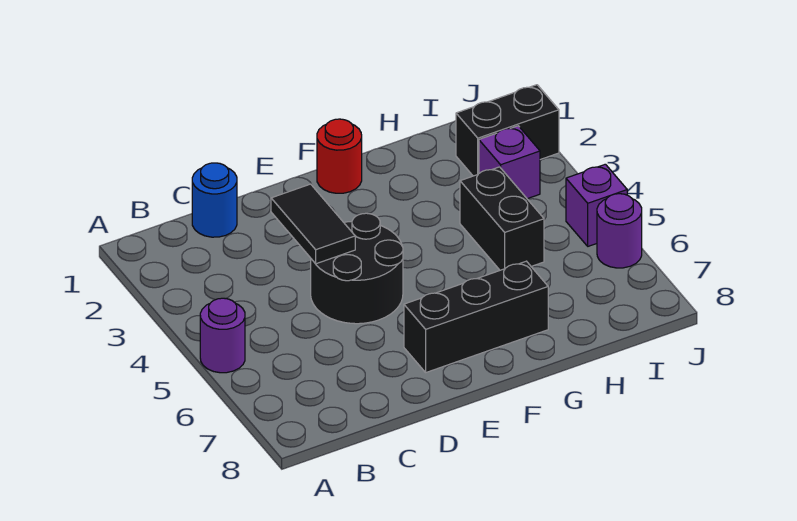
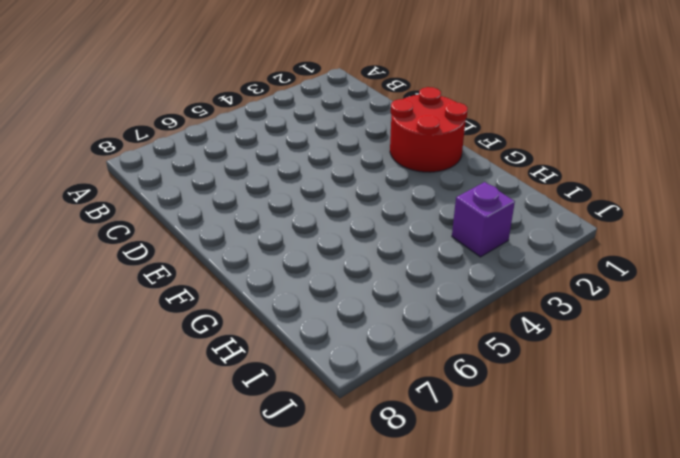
red round brick E1:F2 level 1 -> red round brick F1 level 1
none -> purple round brick A5 level 1
none -> blue round brick C1 level 1

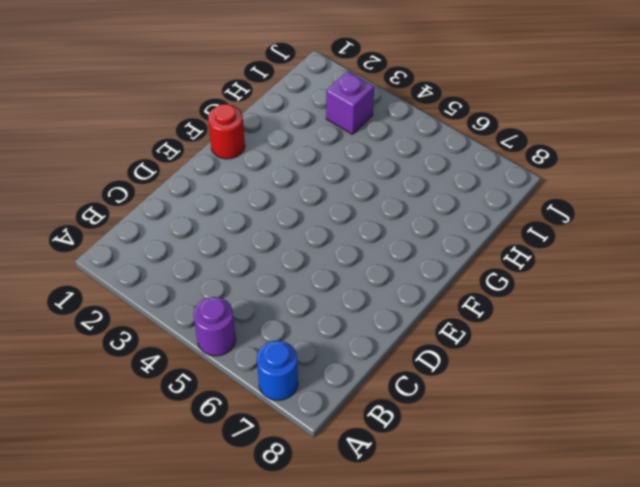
blue round brick A7 level 1 -> blue round brick C1 level 1
none -> black round brick D4:E5 level 1
none -> black brick E7:G7 level 1

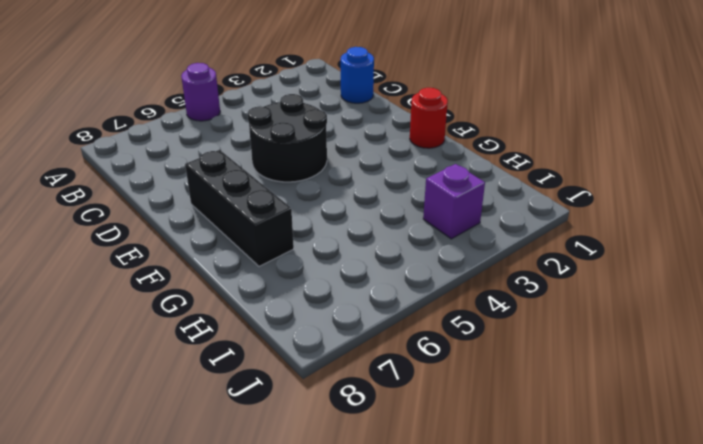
none -> black brick H4:H5 level 1
none -> black brick I2:J2 level 1

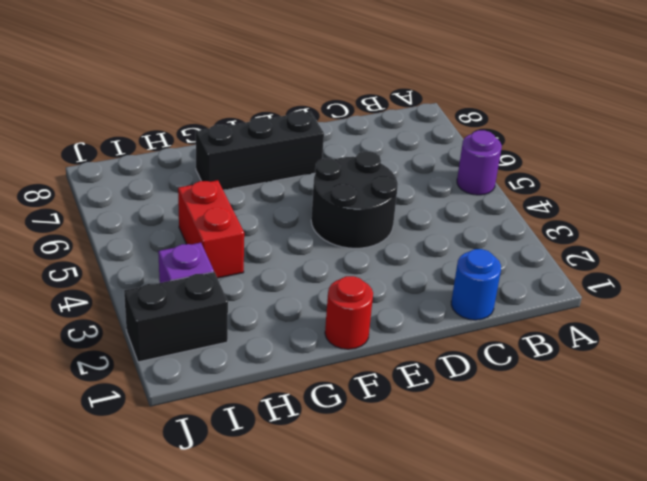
red brick H4:H5 level 1 -> black brick H4:H5 level 1
none -> purple brick J5 level 1
none -> purple round brick J6 level 1

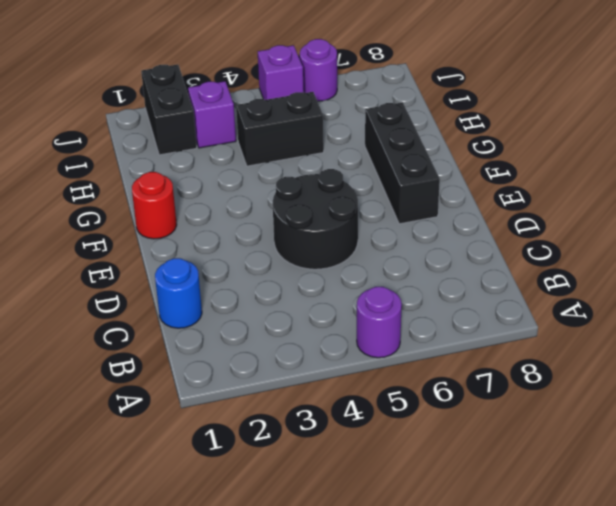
none -> black tile D3:D4 level 2

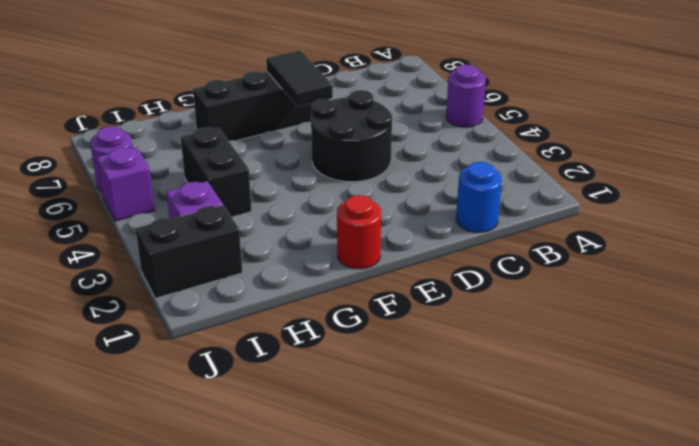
black tile E6:E7 level 2 -> black tile D3:D4 level 2

